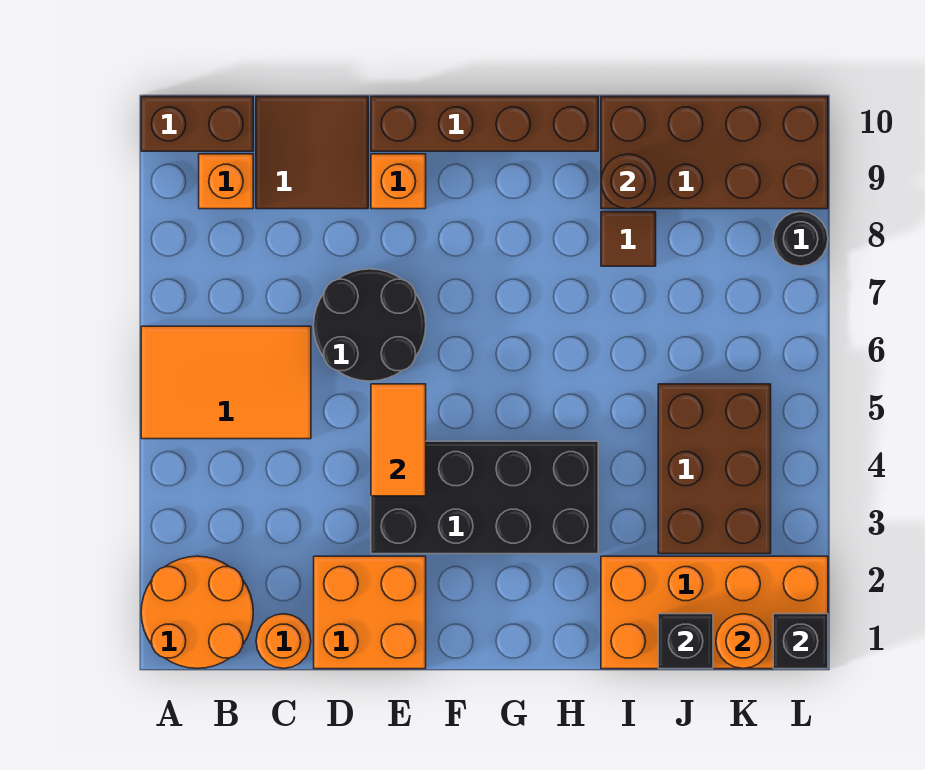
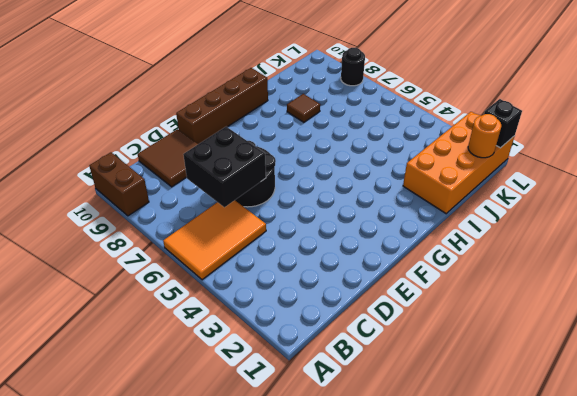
brown brick A9:A10 level 1 -> brown brick A10:B10 level 1
black brick C6:D7 level 2 -> none
none -> orange round brick A1:B2 level 1
none -> orange brick B9 level 1
none -> orange round brick C1 level 1

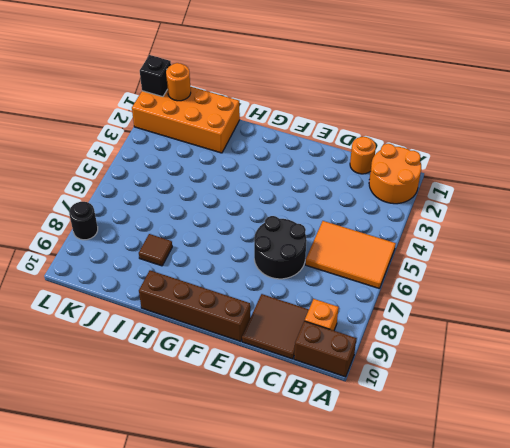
none -> orange brick D1:E2 level 1
none -> black brick E3:H4 level 1
none -> orange brick E9 level 1

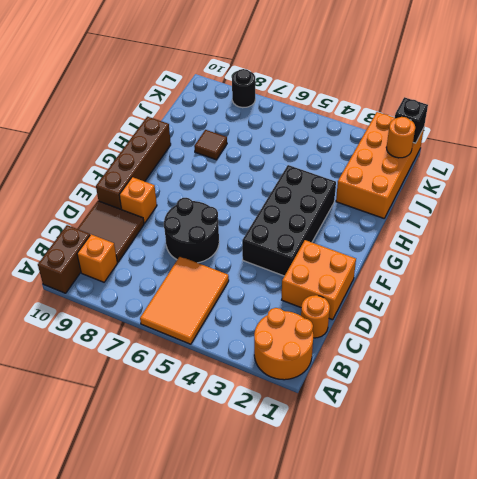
none -> brown brick I9:L10 level 1
none -> brown brick J3:K5 level 1
none -> orange tile E4:E5 level 2

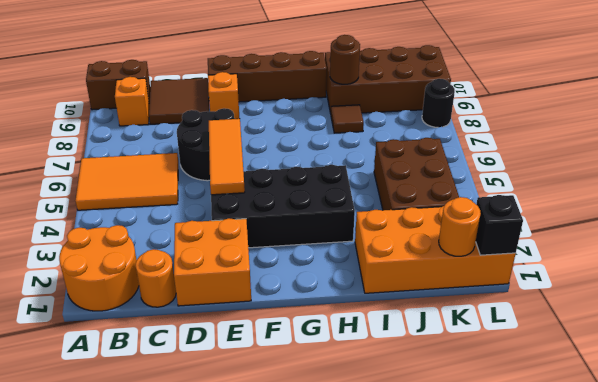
orange tile E4:E6 level 2 -> orange tile E4:E5 level 2
none -> black brick J1 level 2

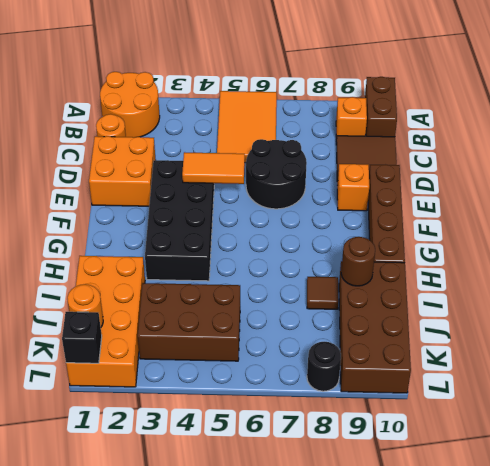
none -> black brick J1 level 2

